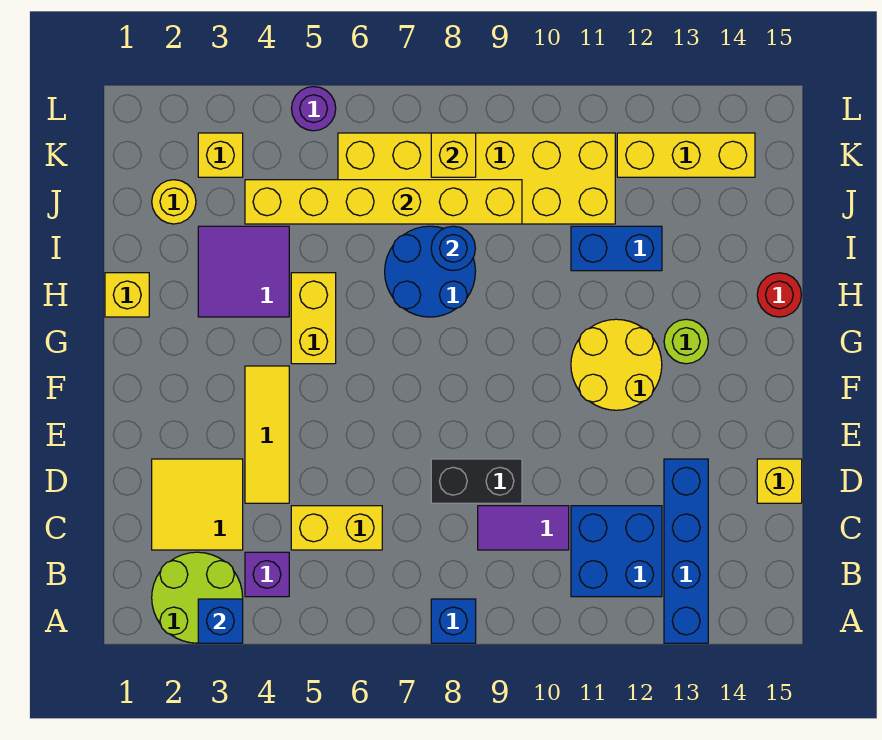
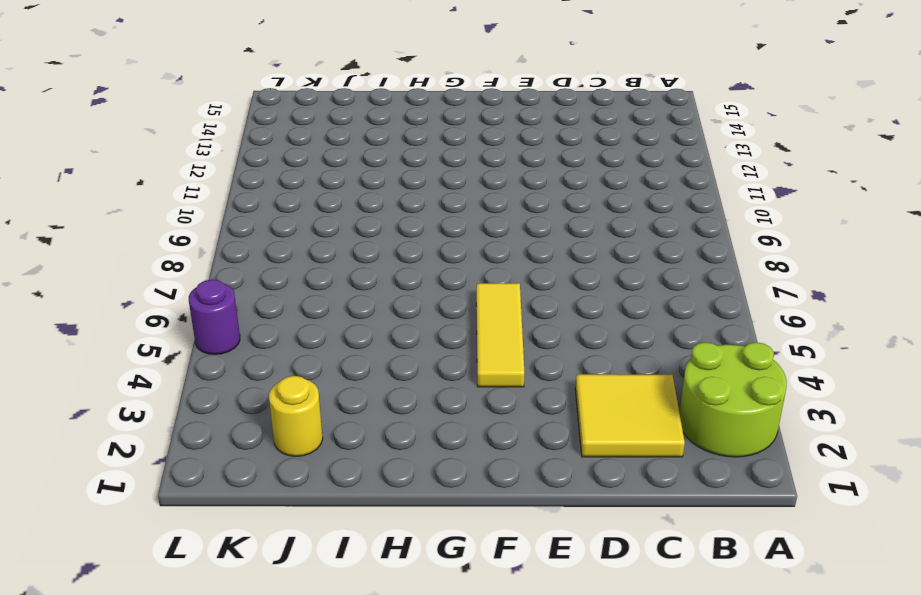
yellow tile F4:F6 level 1 -> yellow tile D4:F4 level 1
none -> blue brick A8 level 1
none -> blue brick A13:D13 level 1
none -> purple brick B4 level 1

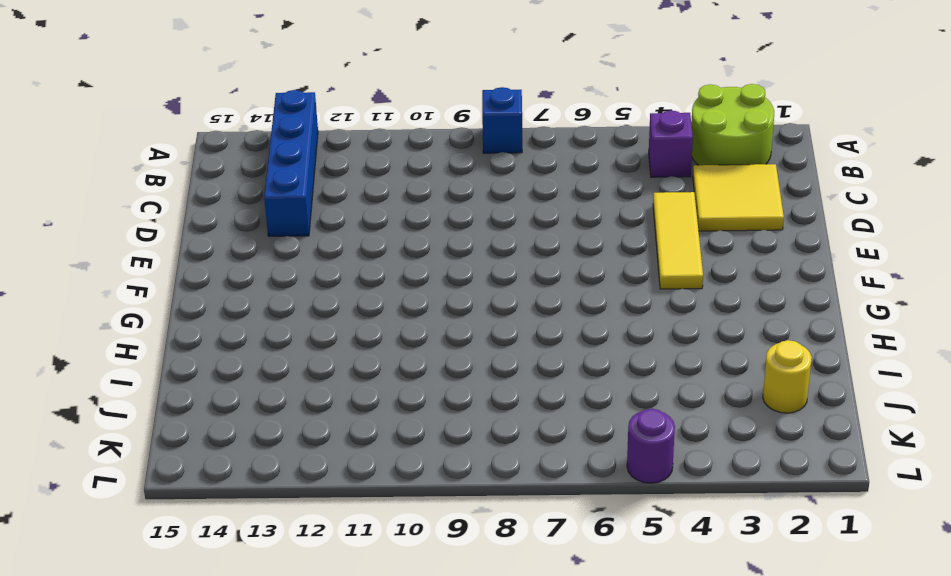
none -> blue brick B11:C12 level 1
none -> yellow brick C5:C6 level 1
none -> purple tile C9:C10 level 1

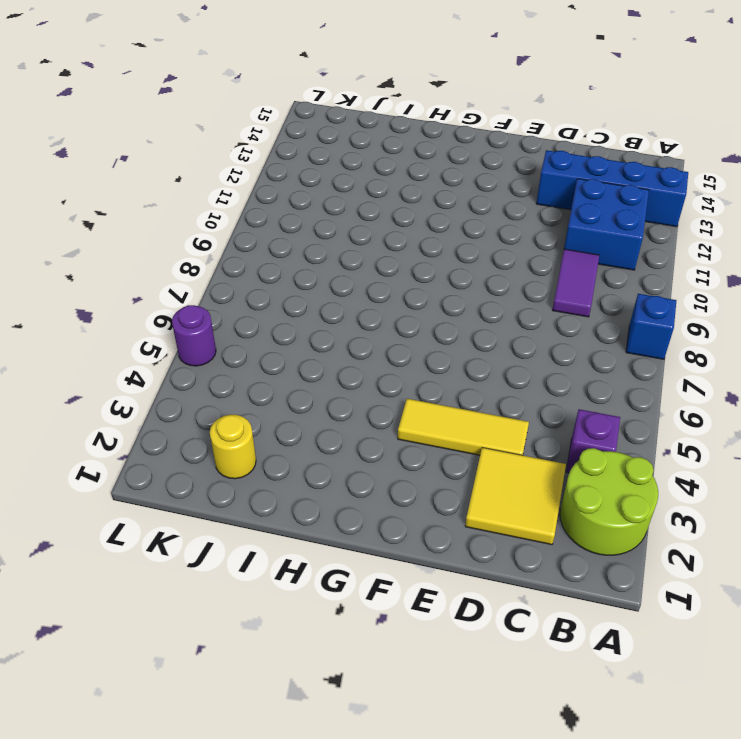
none -> yellow brick C5:C6 level 1
none -> black brick D8:D9 level 1
none -> yellow brick D15 level 1

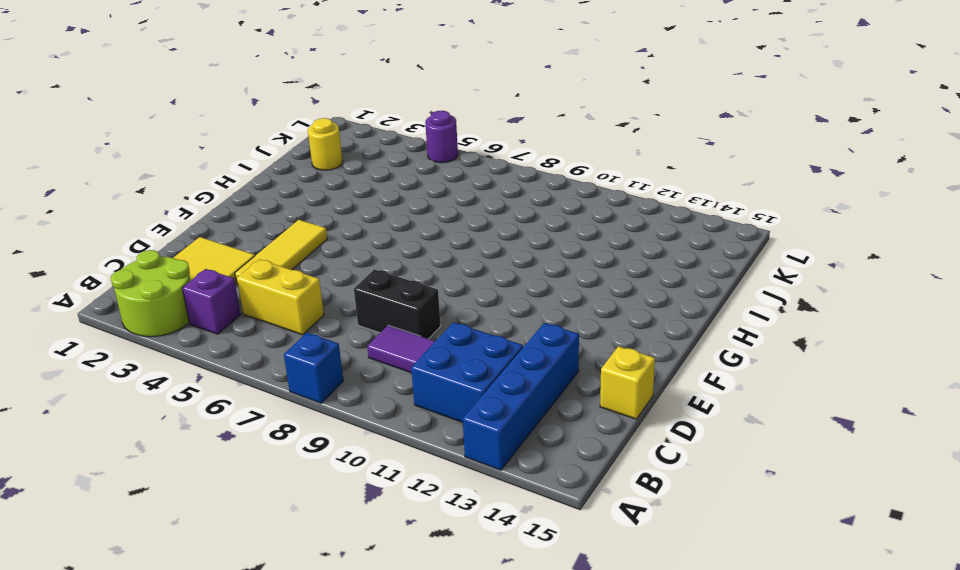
none -> yellow round brick F11:G12 level 1
none -> yellow brick G5:H5 level 1
none -> lime round brick G13 level 1

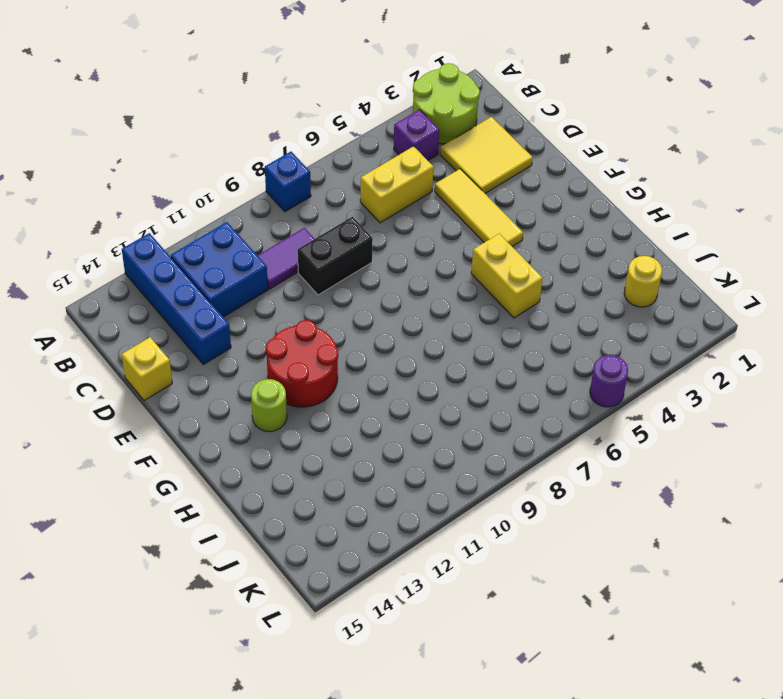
red round brick F11:G12 level 1 -> yellow round brick F11:G12 level 1
none -> yellow brick H1 level 1
none -> purple tile H3:I4 level 1
none -> blue round brick H7:I8 level 1

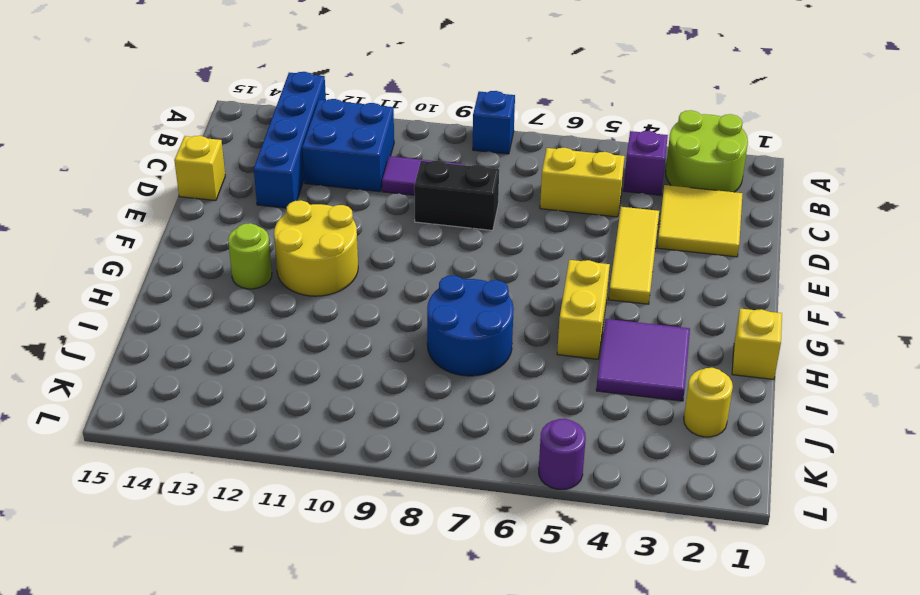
none -> red round brick H15 level 1
none -> blue brick I11:I12 level 1
none -> yellow brick J6:K11 level 1

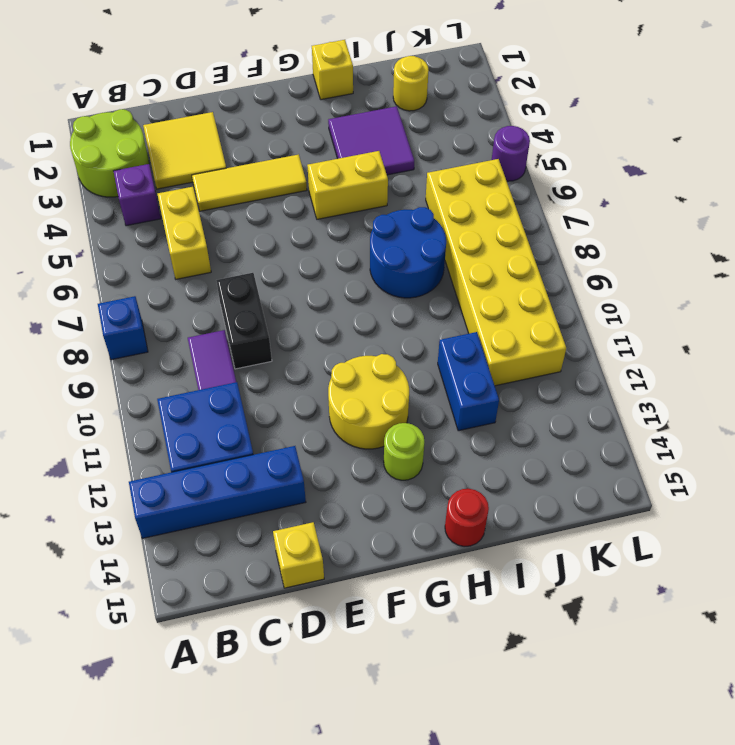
none -> yellow brick K3 level 1
none -> yellow brick K12:K14 level 1
none -> blue brick A3 level 2

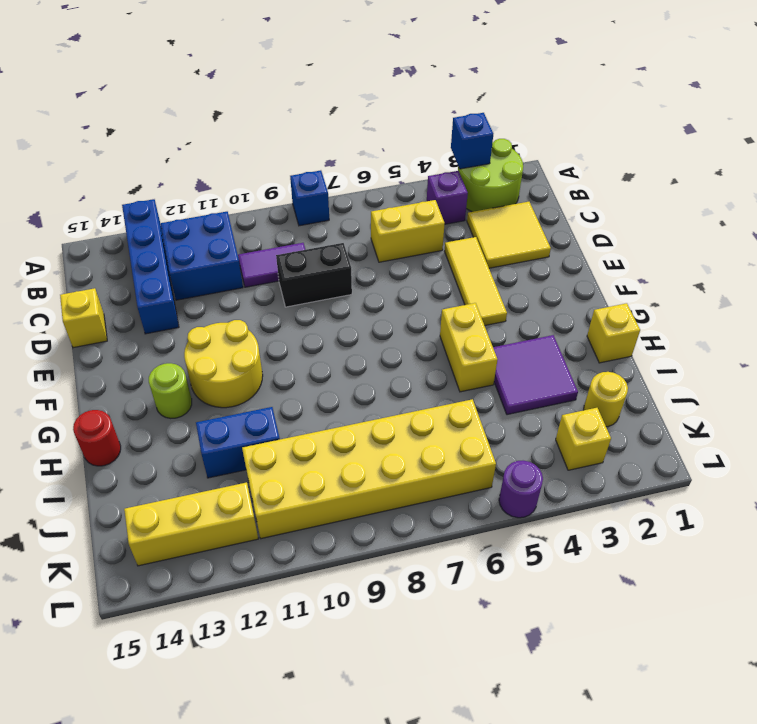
none -> blue round brick H7:I8 level 1
none -> blue round brick I8 level 2
none -> yellow brick J4:J9 level 2

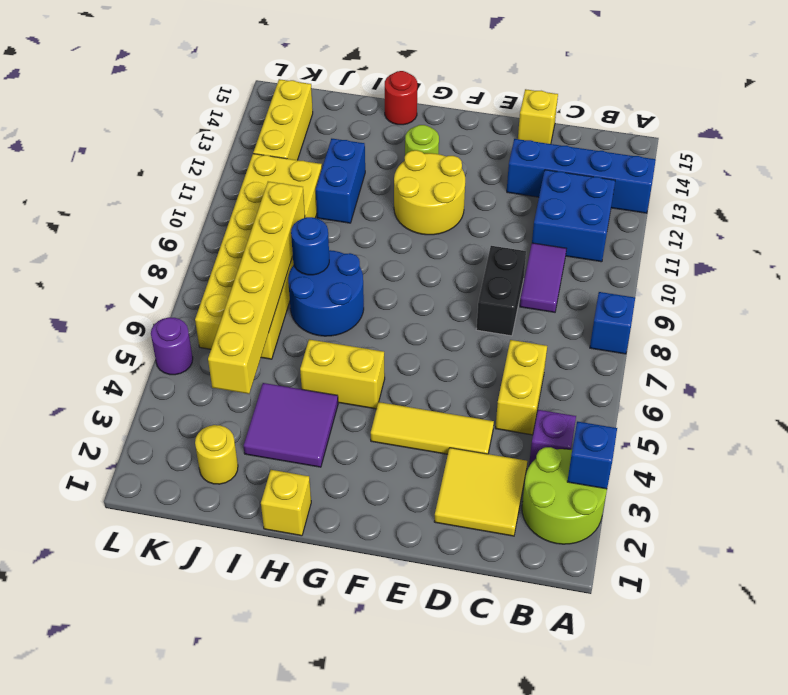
none -> yellow brick K3 level 1
none -> yellow brick K8 level 2

